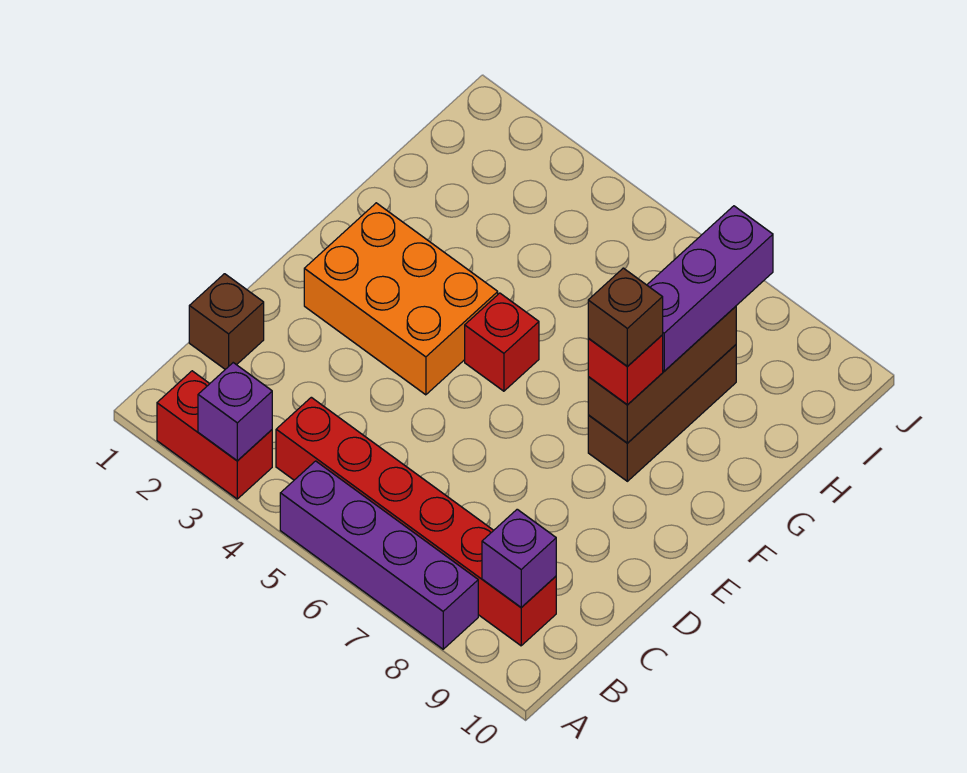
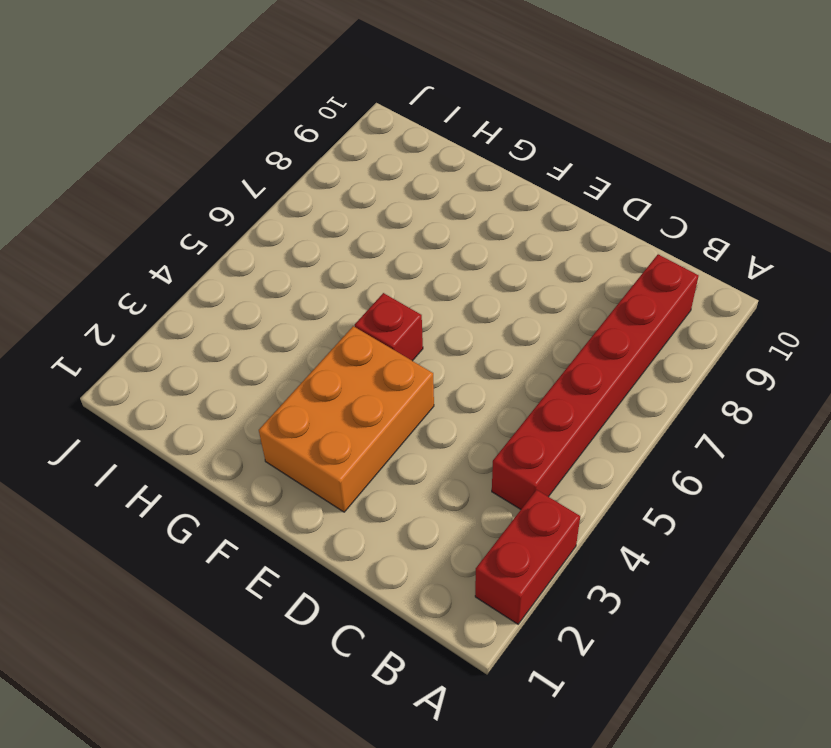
none -> purple brick A5:A8 level 1
none -> brown brick C1 level 1
none -> brown brick F8:H8 level 1

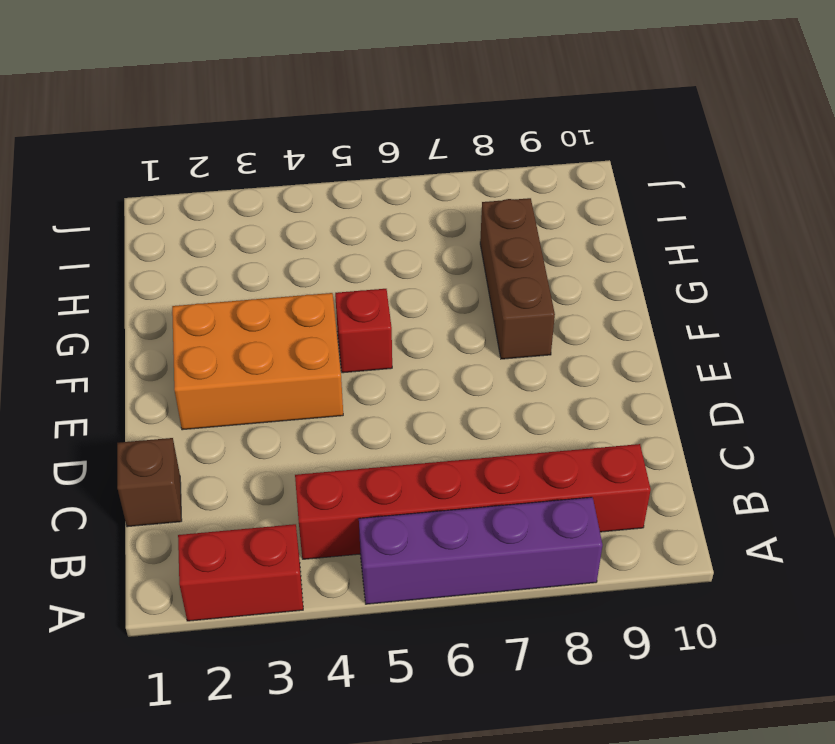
none -> purple brick A3 level 2
none -> purple brick B9 level 2
none -> brown brick F8:H8 level 2

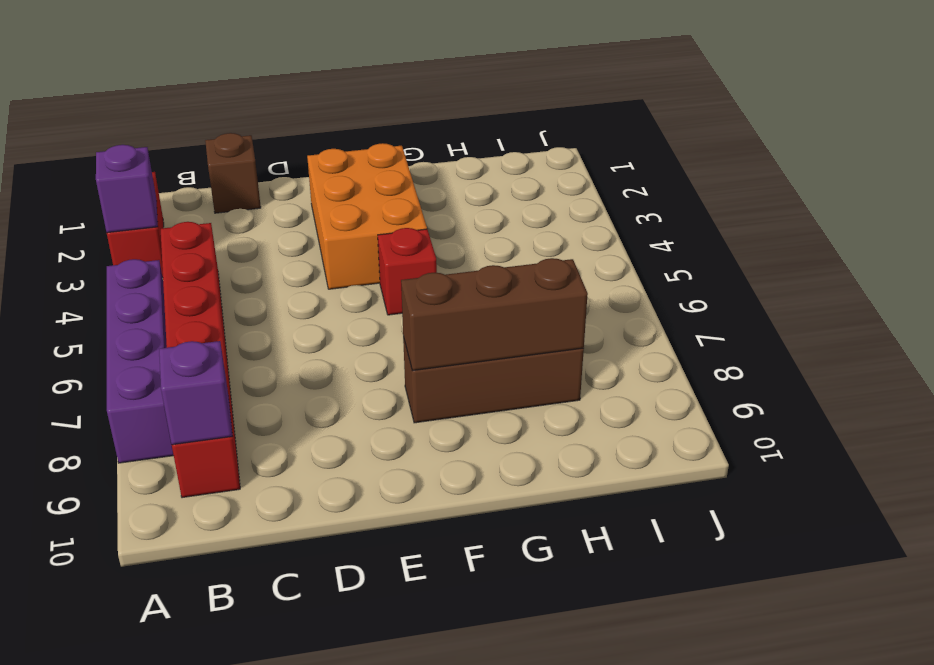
none -> red brick F8 level 3
none -> purple brick G8:I8 level 3
none -> brown brick F8 level 4

